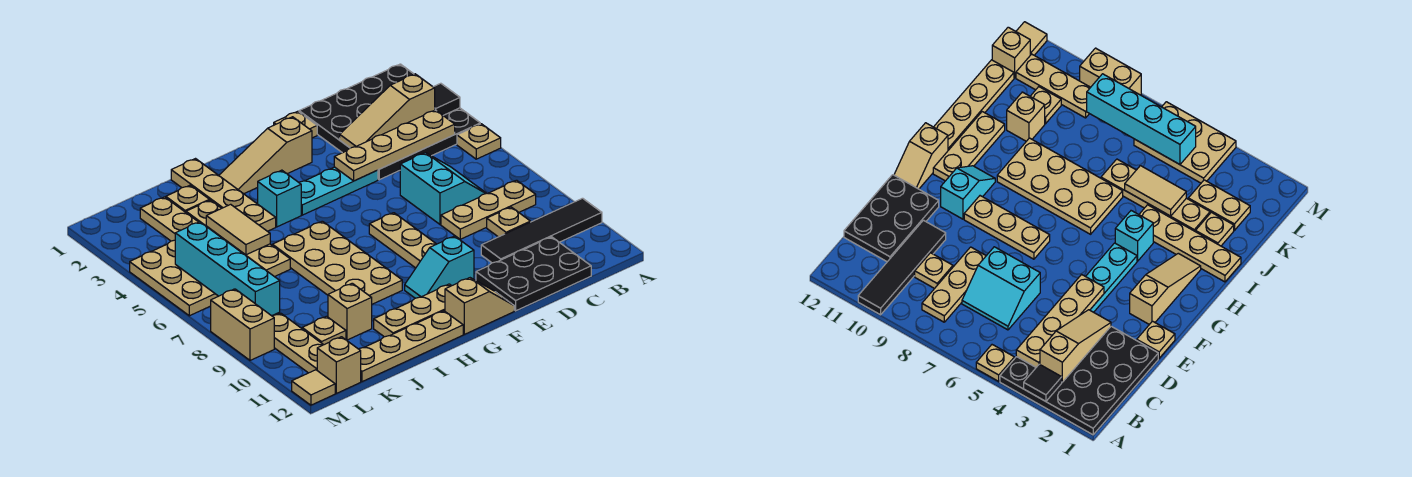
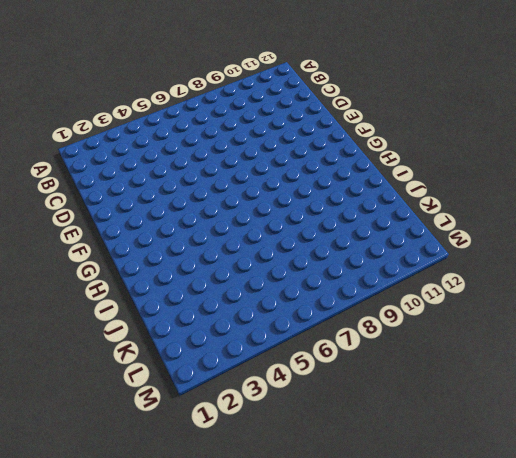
none -> black plate A1:D4 level 1
none -> tan plate A5 level 1
none -> black tile A10:D10 level 1
none -> tan plate B8:D8 level 1

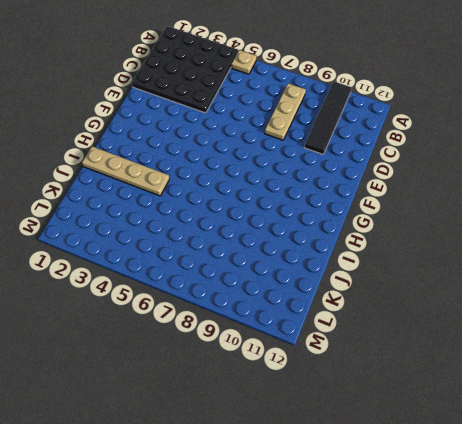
none -> cyan slope C6:D7 level 1 top D
none -> tan plate C9 level 1
none -> black plate C11:E12 level 1
none -> tan plate E1 level 1

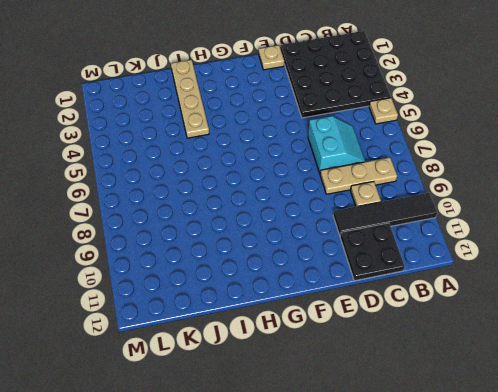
black plate C11:D12 level 1 -> black plate C11:E12 level 1
none -> cyan plate E4:G4 level 1
none -> tan slope F2:H2 level 1 top F
none -> tan plate F7:F9 level 1
none -> cyan slope F10:G10 level 1 top F

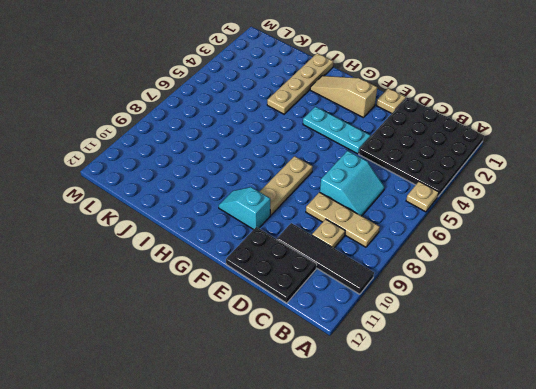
none -> tan slope F12:G12 level 1 top G
none -> tan plate G11:I11 level 1
none -> cyan brick H4 level 1
none -> tan plate H6:I9 level 1

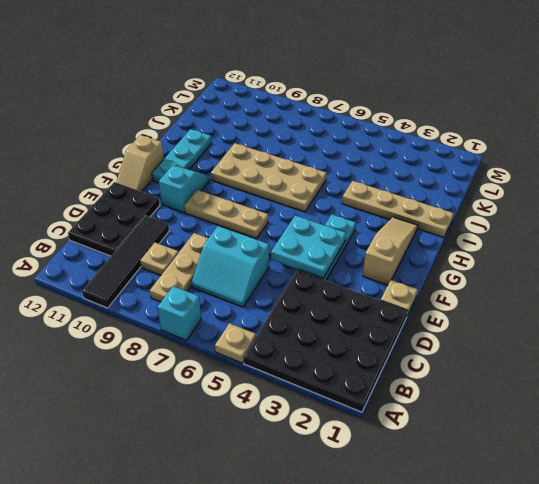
cyan brick A7 level 1 -> cyan brick H4 level 1
cyan plate E4:F5 level 2 -> tan plate B4:E4 level 2
cyan plate G11:I11 level 1 -> tan plate G11:I11 level 1
none -> tan plate H12:K12 level 1
none -> tan plate J2 level 1
none -> tan plate J3:J6 level 1
none -> tan brick J10 level 1

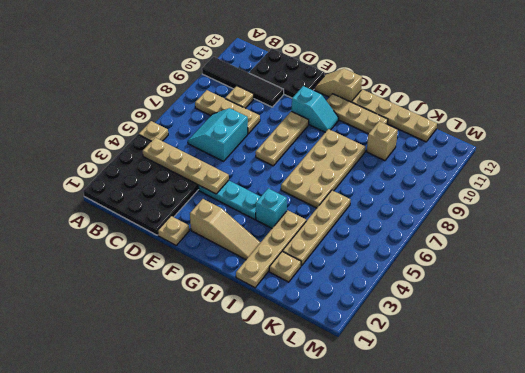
none -> tan plate K2:K3 level 1
none -> tan plate K10 level 1
none -> tan plate L4:M6 level 1
none -> tan plate L9:L11 level 1

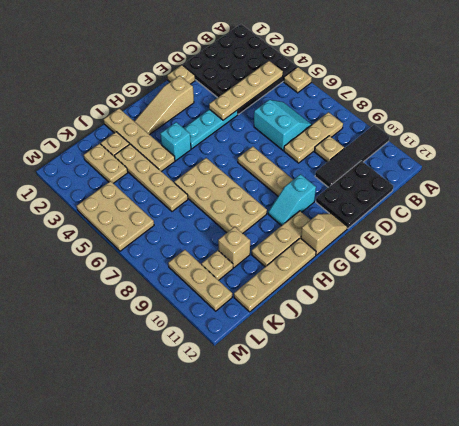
none -> tan brick L12 level 1
none -> tan brick M8:M9 level 1
none -> tan tile M12 level 1
none -> black tile A3 level 2

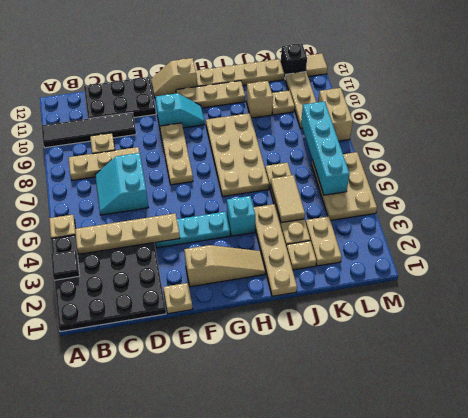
black brick L12 level 1 -> tan brick L12 level 1
none -> tan slope B3:D3 level 2 top B

